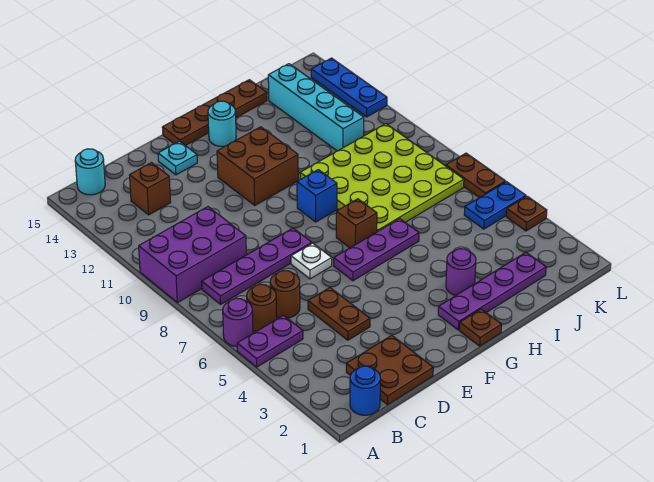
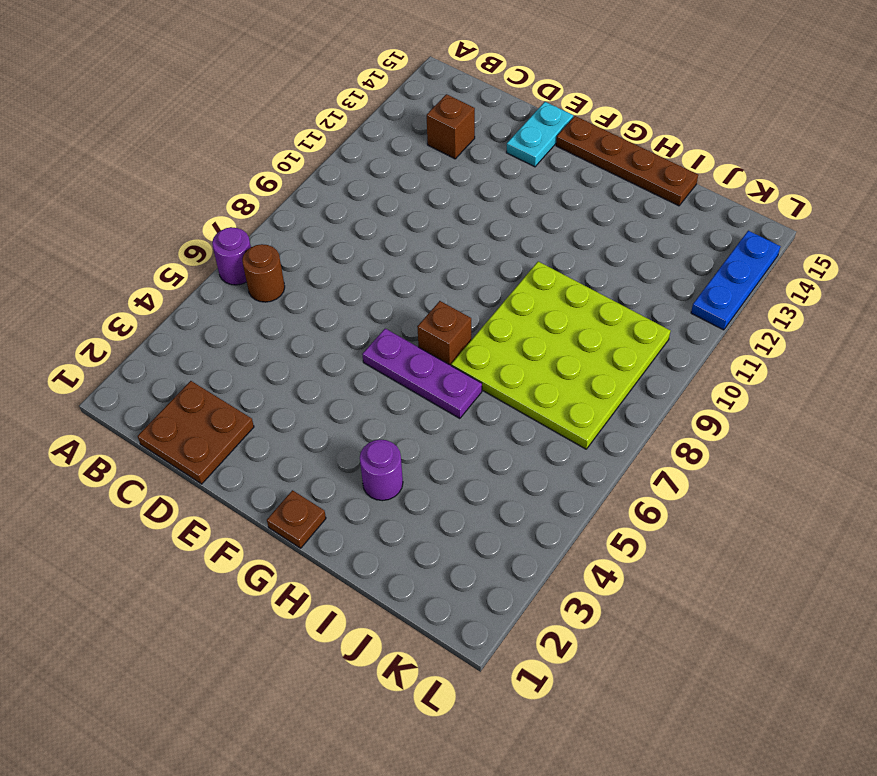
cyan plate E14:E15 level 1 -> cyan plate E14 level 1
none -> purple plate A5:B5 level 1
none -> purple brick A9:C10 level 1
none -> blue round brick B1 level 1

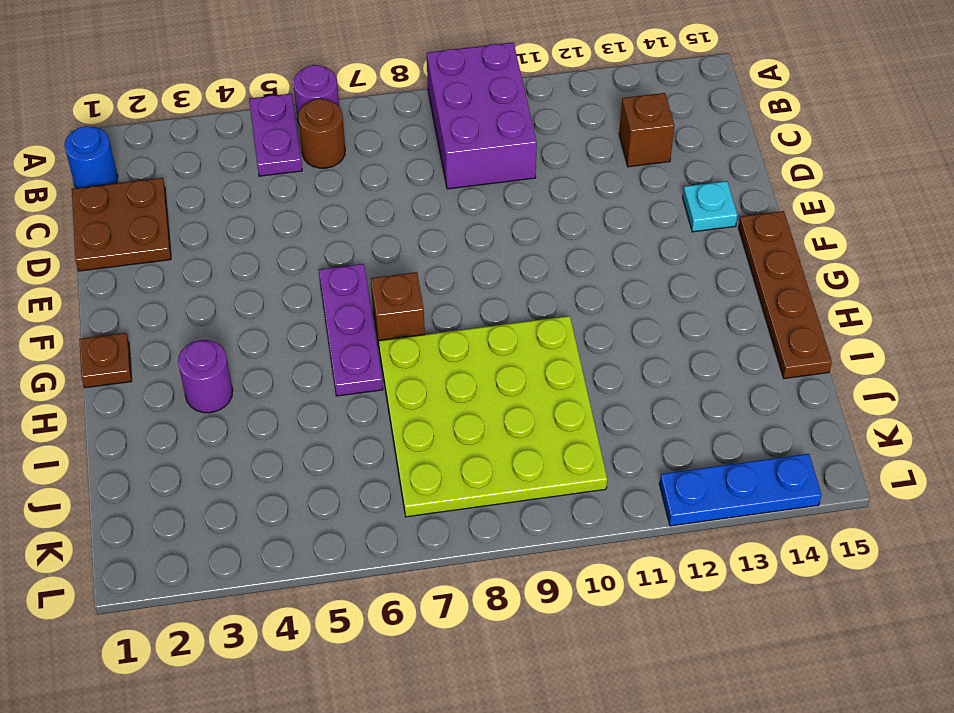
none -> purple plate B8:E8 level 1
none -> cyan round brick B15 level 1
none -> brown round brick C6 level 1

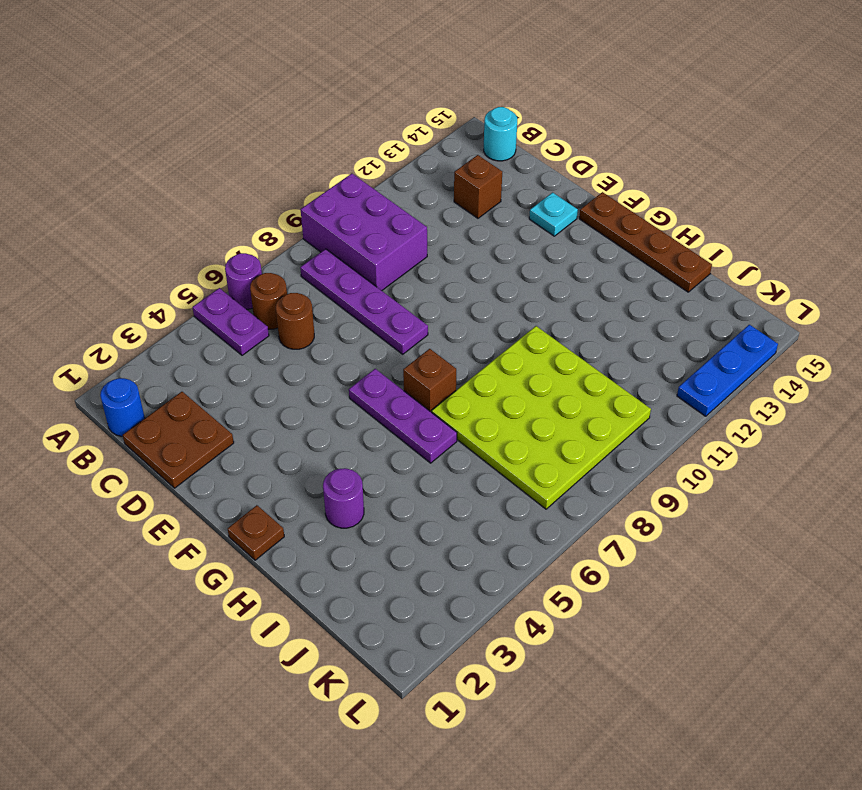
none -> brown plate D4:D5 level 1
none -> white plate E7 level 1
none -> brown brick F11:G12 level 1

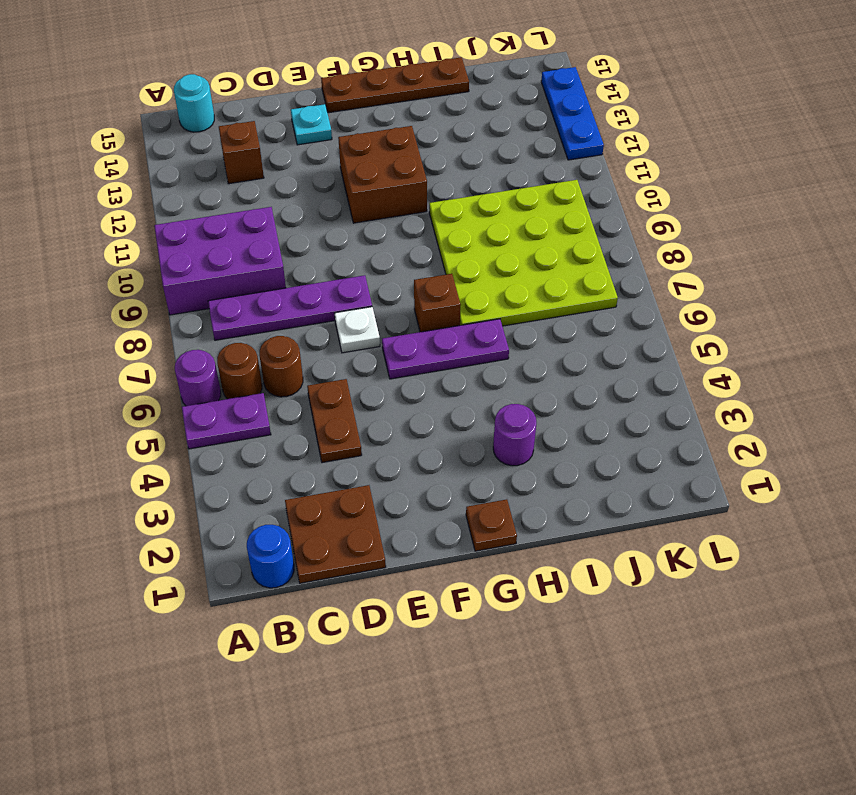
none -> purple plate G2:J2 level 1
none -> blue brick G9 level 1
none -> cyan round brick G14 level 1

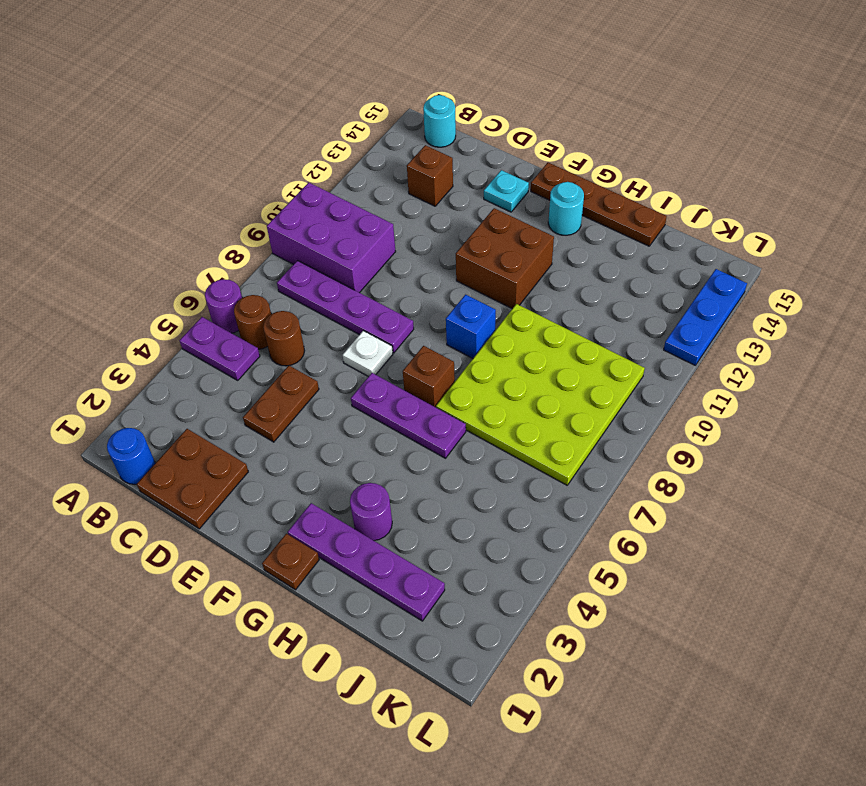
none -> cyan brick J11:J14 level 1
none -> blue plate K5:L5 level 1
none -> brown plate L4 level 1

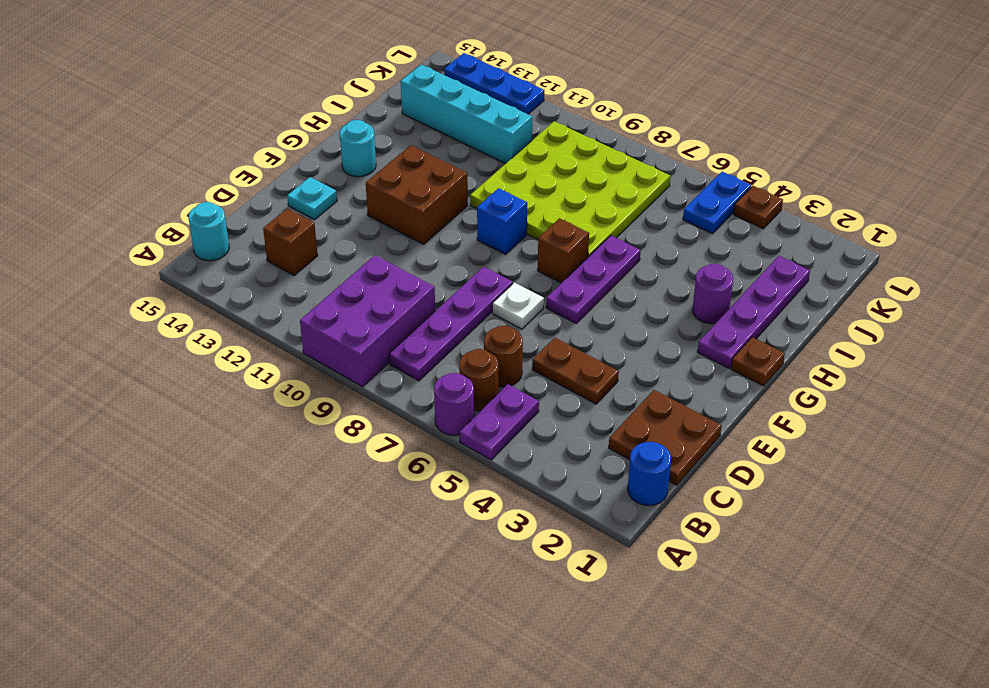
none -> brown plate F15:I15 level 1
none -> brown plate L6:L7 level 1

